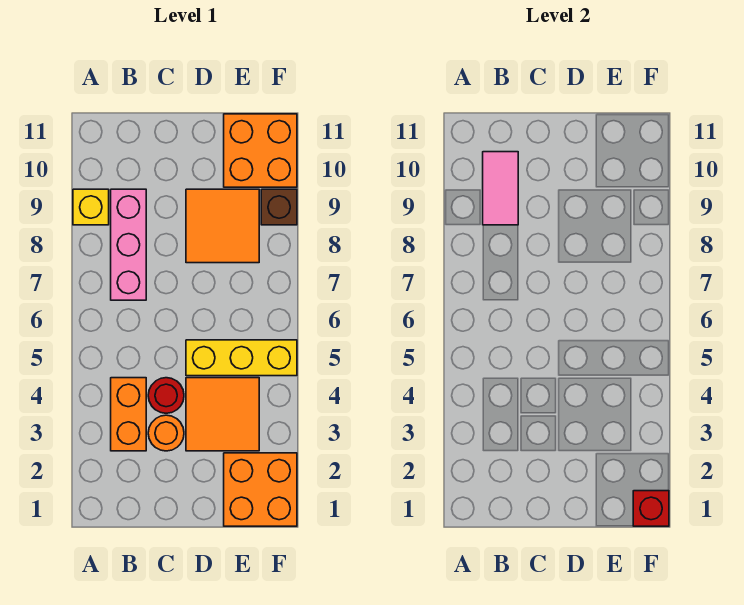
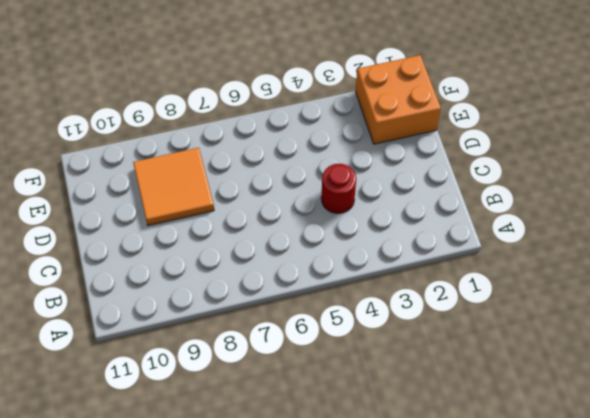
none -> yellow brick A9 level 1
none -> orange brick B3:B4 level 1
none -> pink brick B7:B9 level 1

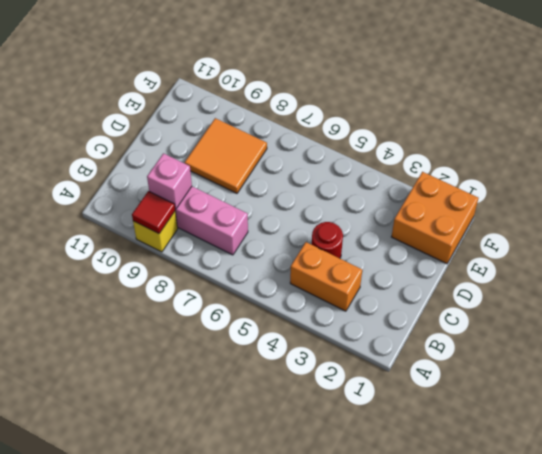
red tile A9 level 2 -> none
pink brick B9 level 2 -> pink tile B9:B10 level 2
none -> orange round brick C3 level 1
none -> orange tile D3:E4 level 1
none -> yellow brick D5:F5 level 1

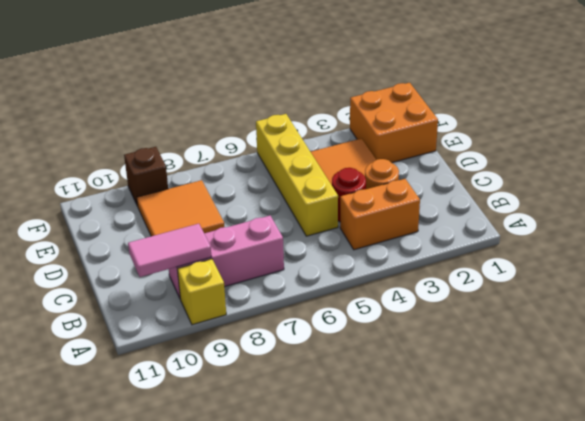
yellow brick C5:F5 level 1 -> yellow brick D5:F5 level 1
none -> orange brick E10:F11 level 1
none -> red brick F1 level 2

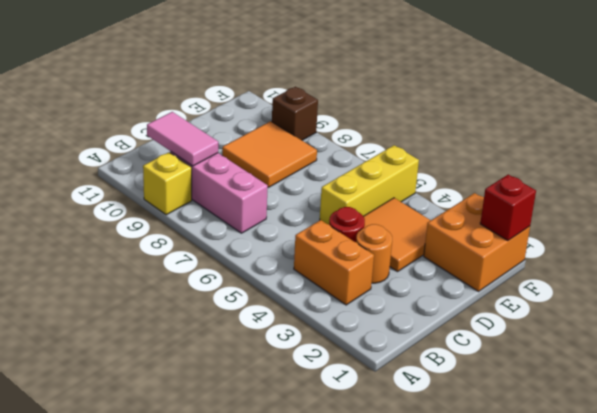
none -> orange brick E10:F11 level 1

